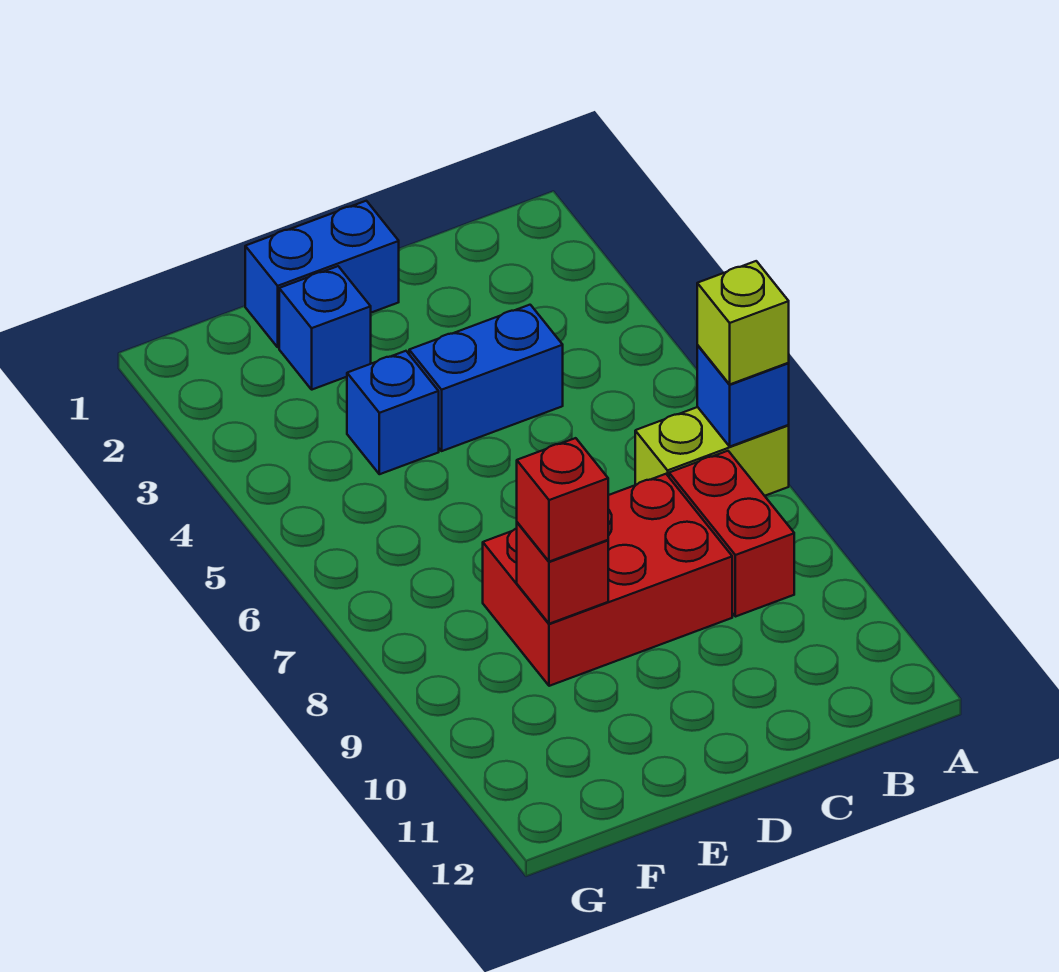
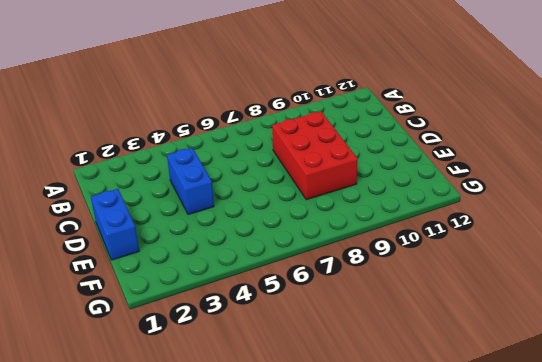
none -> lime brick A7:B7 level 1
none -> red brick B8:B9 level 1

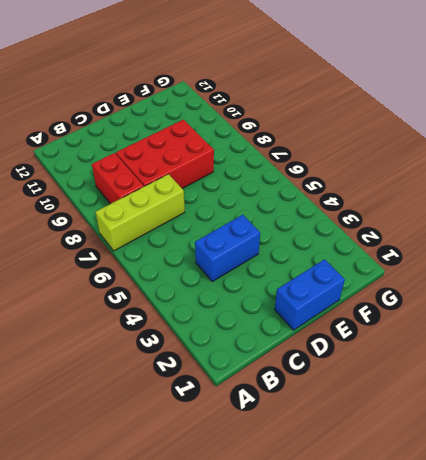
lime brick A7:C7 level 1 -> lime brick A7:B7 level 1
none -> blue brick E2 level 1
none -> blue brick E4 level 1

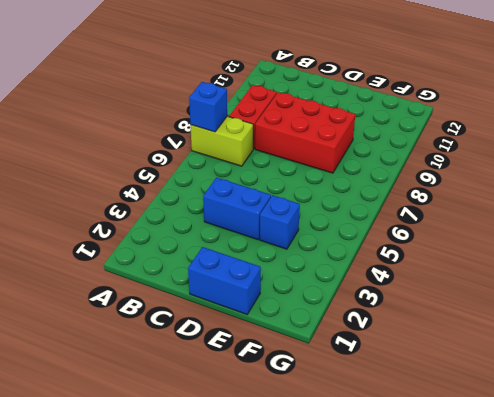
none -> blue brick E2 level 1
none -> red brick E9 level 2

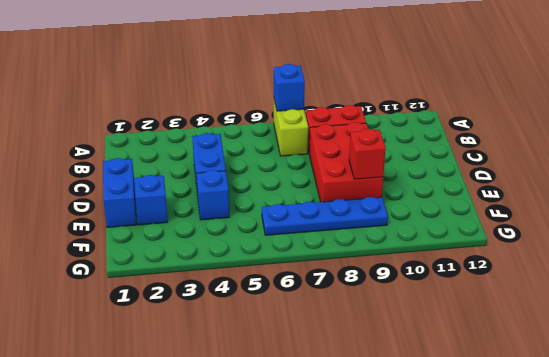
blue plate F6:F9 level 1 -> none
none -> lime brick A7 level 3
none -> red brick E9 level 3

